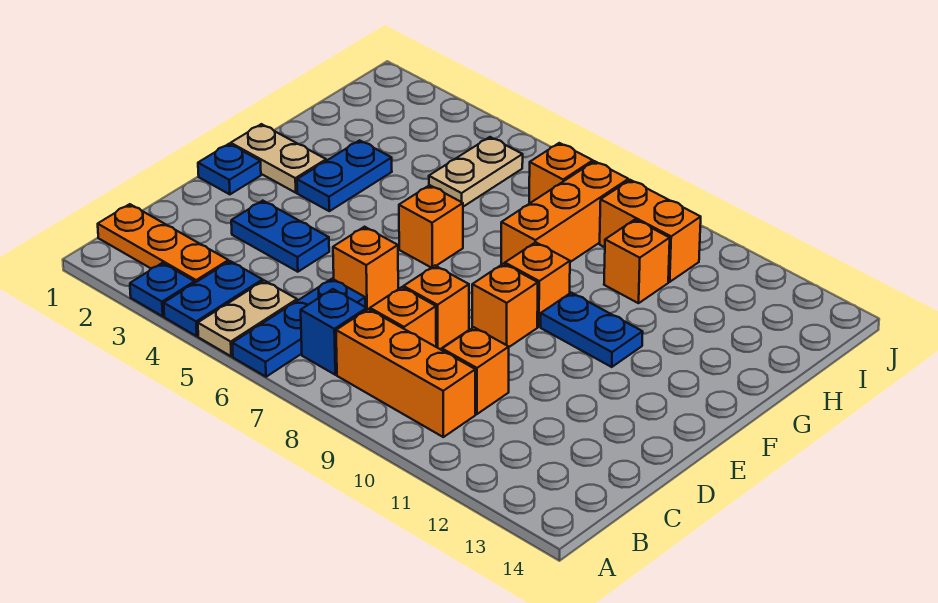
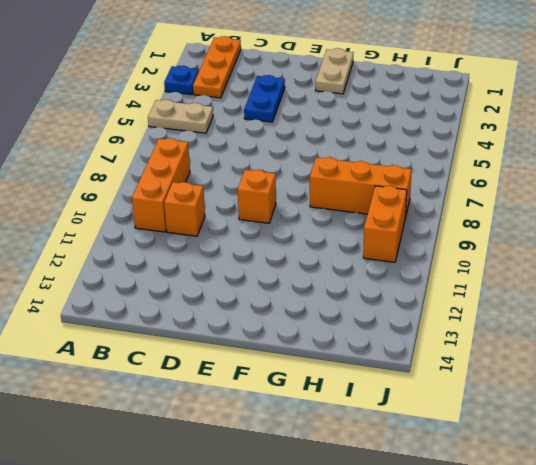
none -> blue plate A4:B4 level 1
none -> blue plate A6:C6 level 1
none -> blue brick B7 level 1

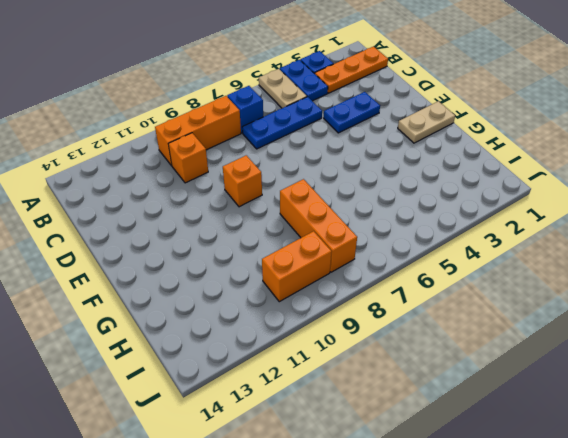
blue plate C5:C7 level 1 -> blue plate A6:C6 level 1
none -> orange brick C8 level 1
none -> orange brick D6 level 1
none -> orange brick D8 level 1

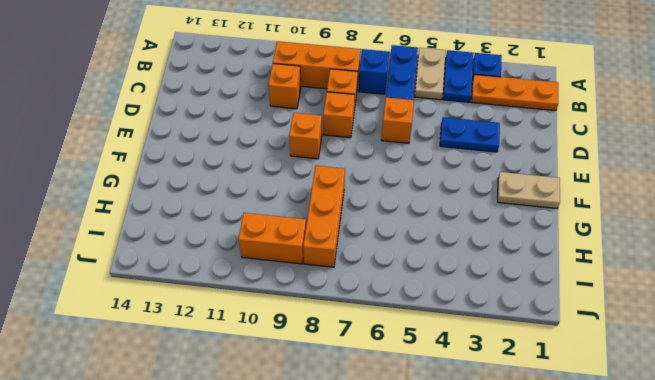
none -> blue plate E1 level 1
none -> blue plate F3:G3 level 1
none -> orange brick F6 level 1

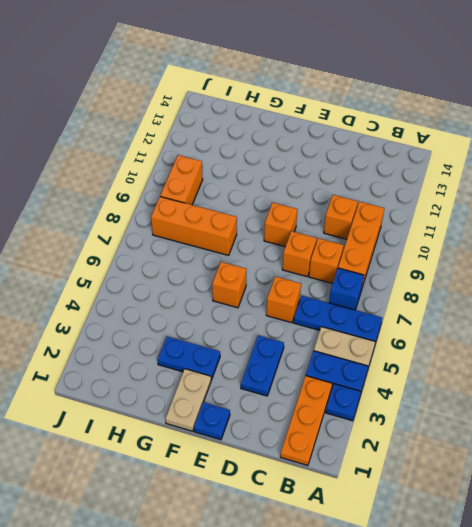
none -> orange brick F9 level 1
none -> blue plate F10:F11 level 1
none -> tan plate H5:I5 level 1

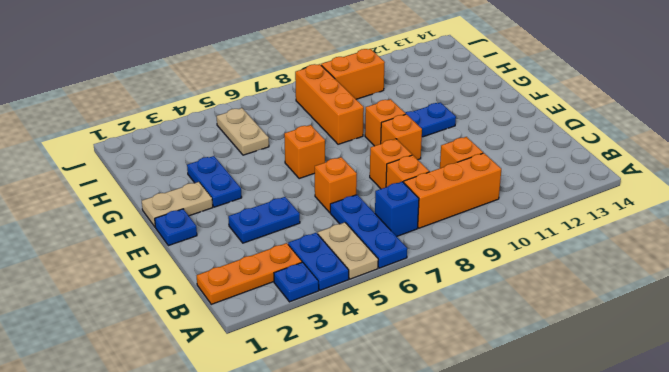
none -> orange brick H10 level 1
none -> orange brick I7 level 1

